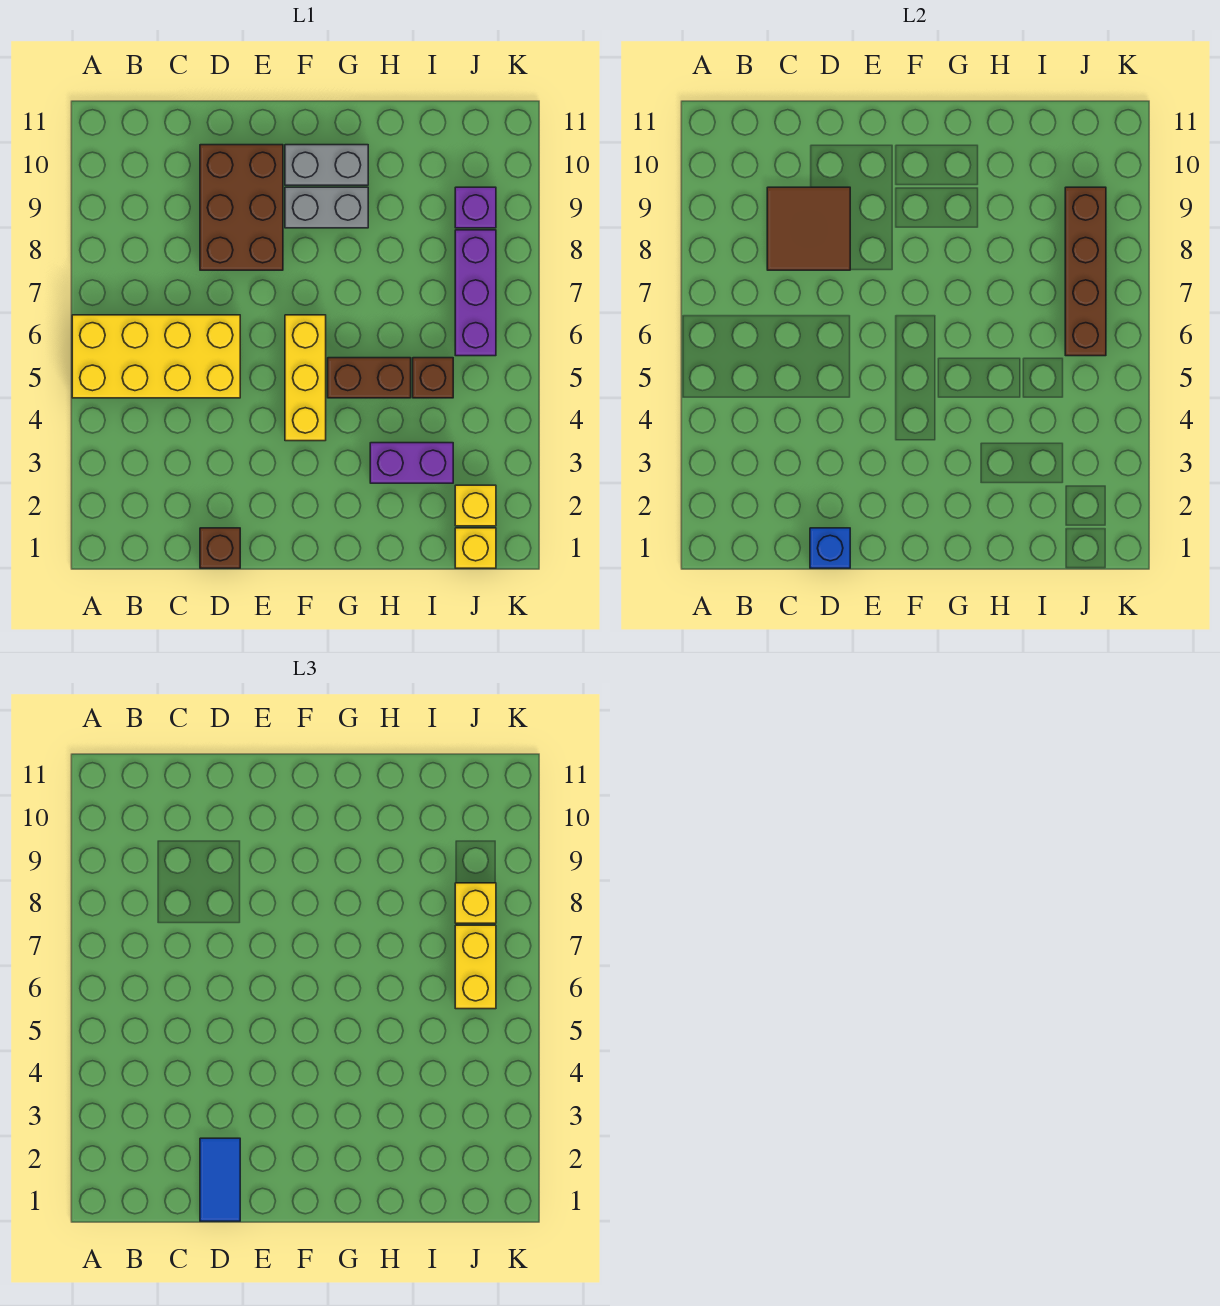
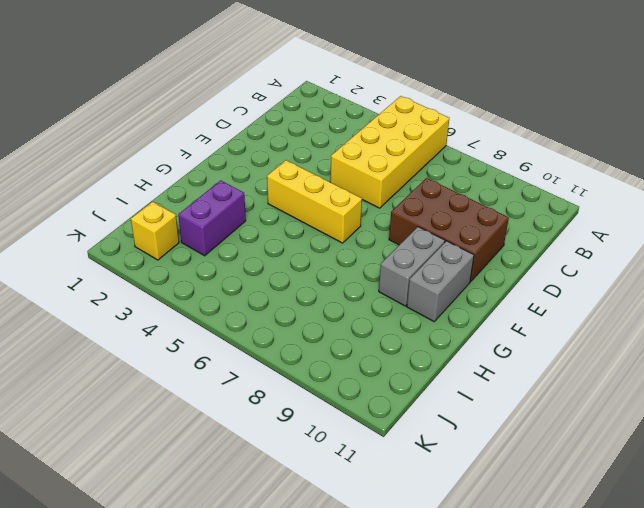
none -> brown brick D1 level 1
none -> brown brick G5:H5 level 1
none -> brown brick I5 level 1

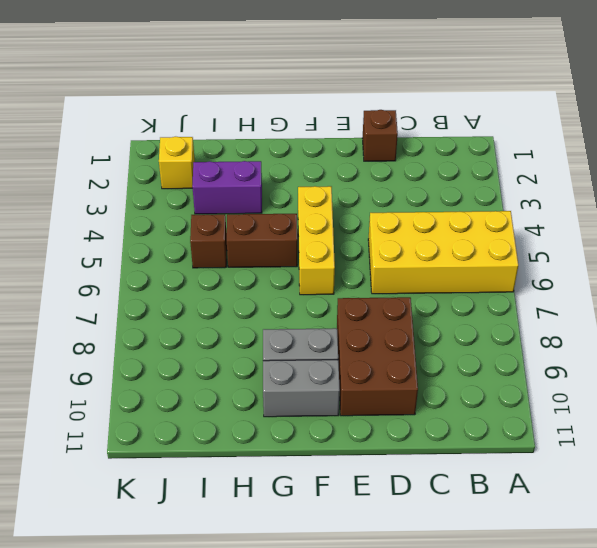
none -> yellow brick J1 level 1
none -> purple brick J6:J8 level 1
none -> purple brick J9 level 1

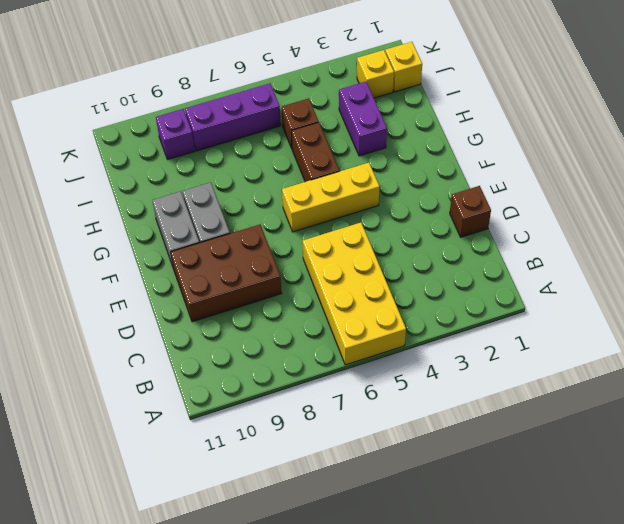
none -> brown tile C8:D9 level 2
none -> blue brick D1 level 2
none -> brown brick J6:J9 level 2

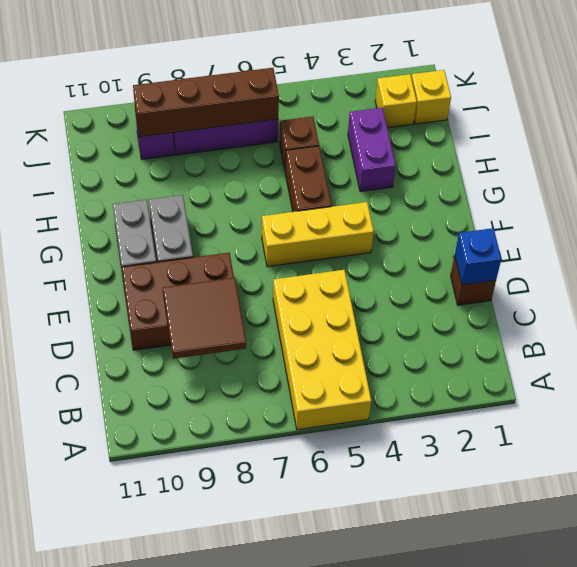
none -> blue tile D1:D2 level 3
none -> yellow brick J6:J7 level 3
none -> yellow brick J8 level 3

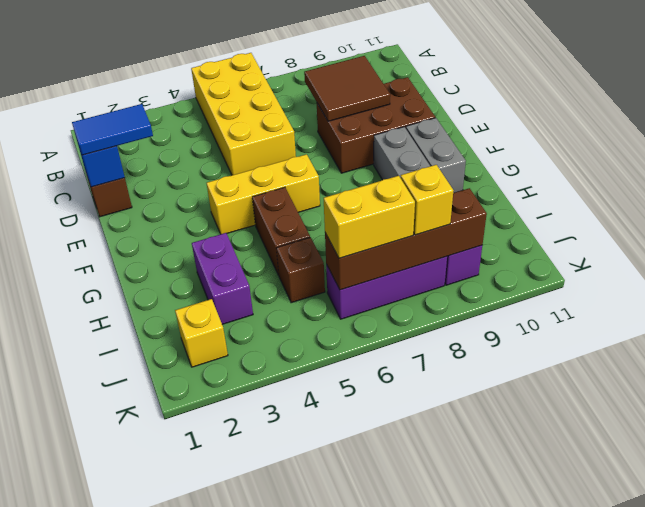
none -> yellow brick J1 level 1

